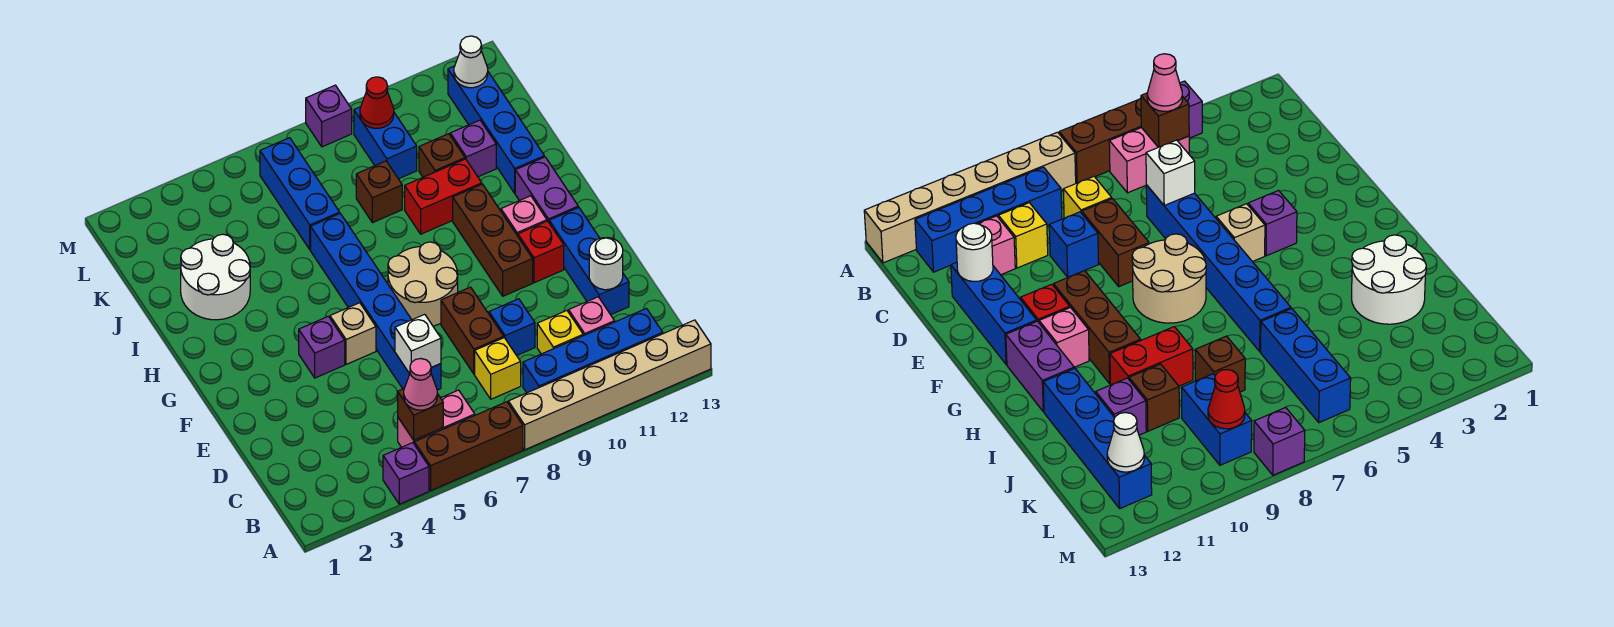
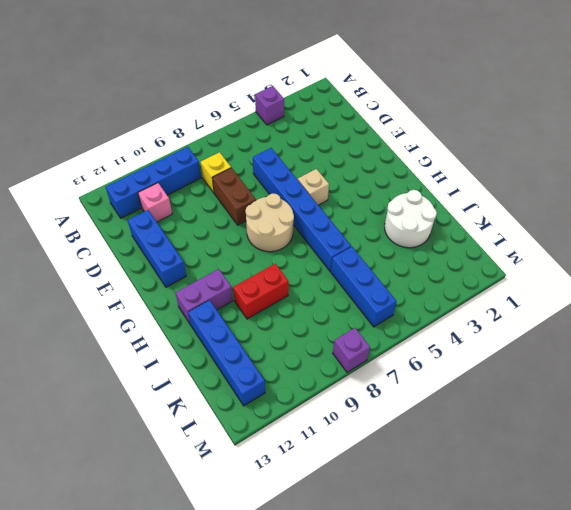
purple brick H11:H12 level 1 -> purple brick G12:H12 level 1
none -> brown brick A5:A7 level 1
none -> tan brick A8:A13 level 1
none -> pink brick B5:B6 level 1
none -> yellow brick C10 level 1

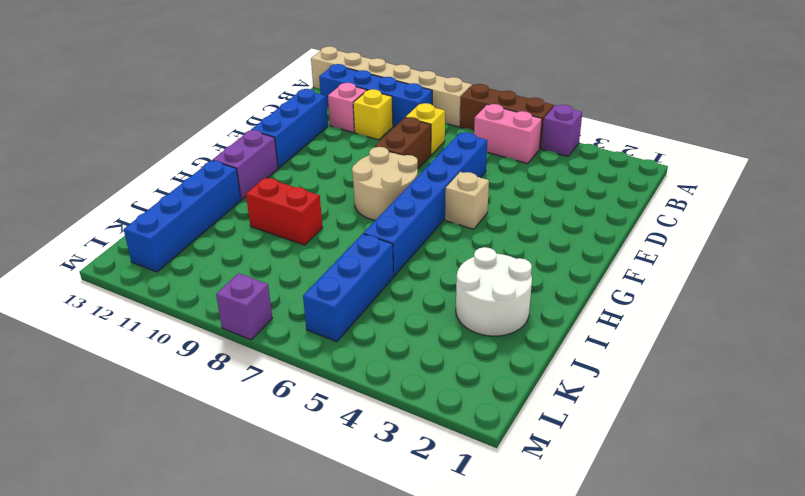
none -> blue brick D9 level 1
none -> purple brick F4 level 1
none -> brown brick F10:H10 level 1
none -> red brick F11 level 1

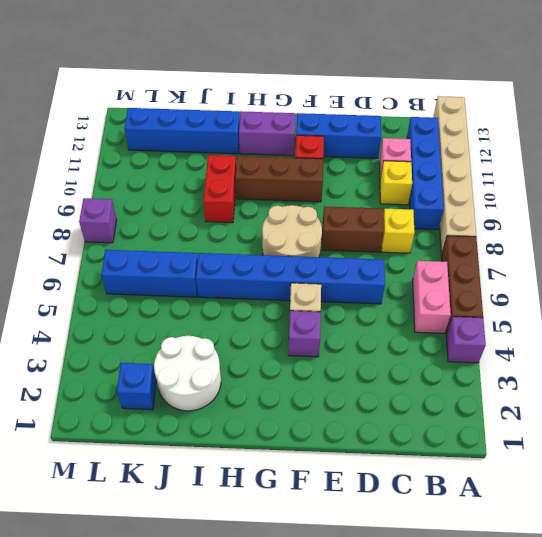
blue brick K2 level 1 -> blue brick D9 level 1
none -> pink brick G11 level 1
none -> brown brick J8 level 1
none -> brown brick J10 level 1
none -> purple brick J11 level 1

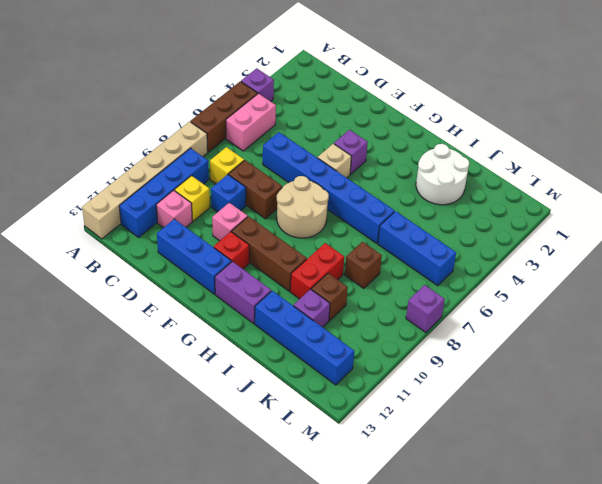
pink brick E10 level 1 -> pink brick G11 level 1
none -> blue brick K9:L9 level 1
none -> brown brick B5 level 2
none -> white brick D6 level 2
none -> white round brick D12 level 2

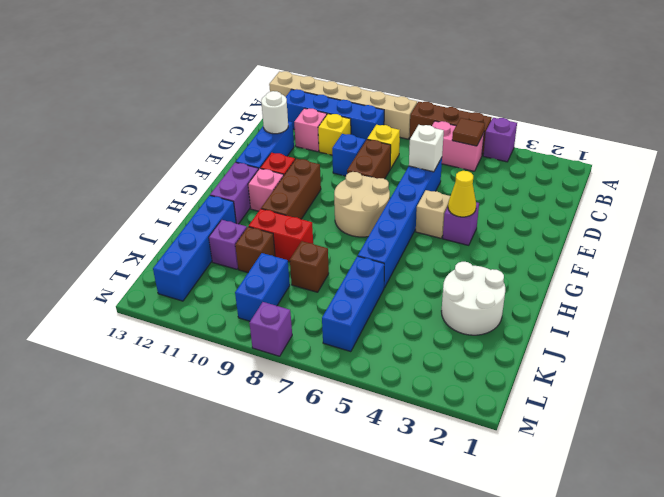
brown tile B5 level 2 -> brown brick B5 level 2
yellow cone F4 level 2 -> none
none -> red cone L9 level 2
none -> white cone L12 level 2
none -> pink cone B5 level 3

